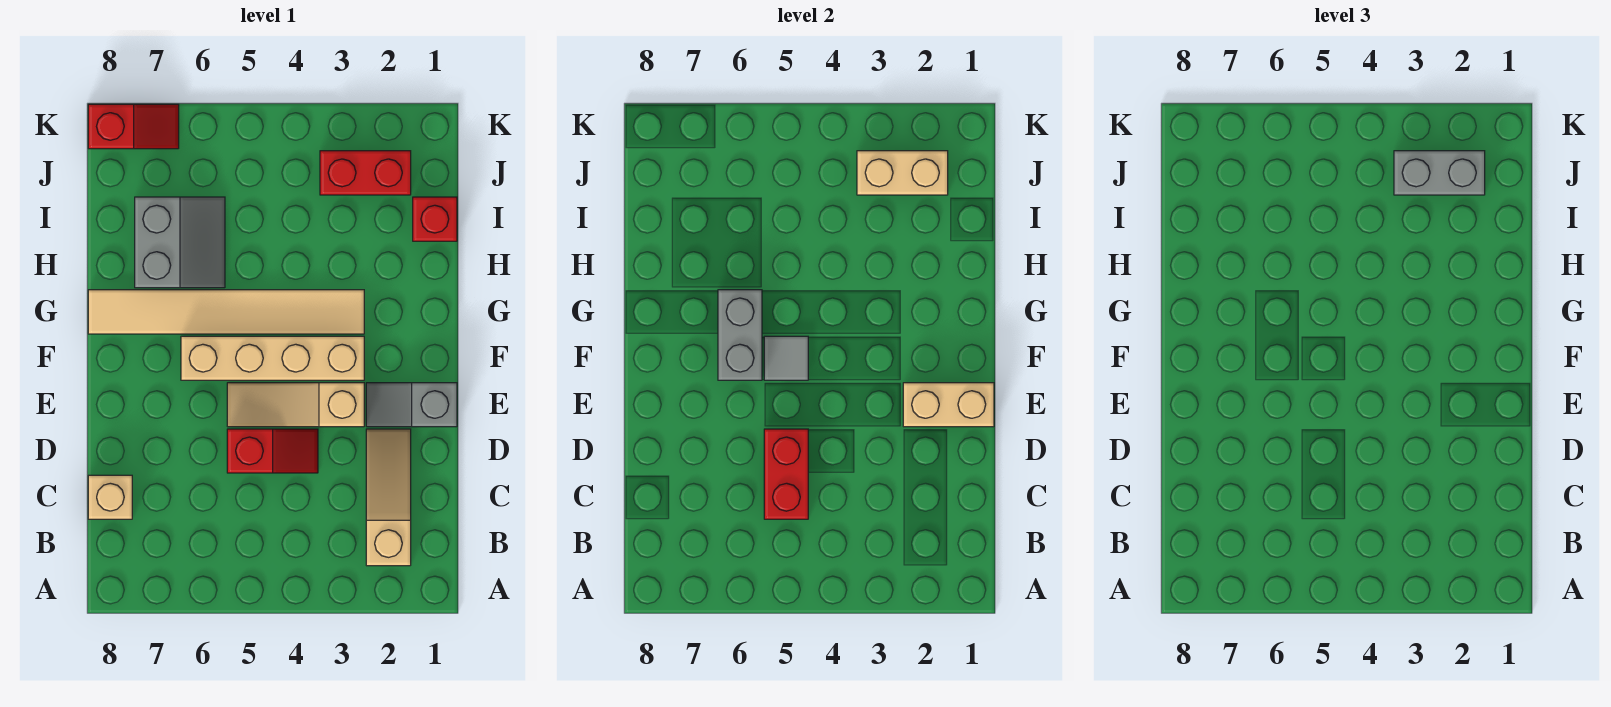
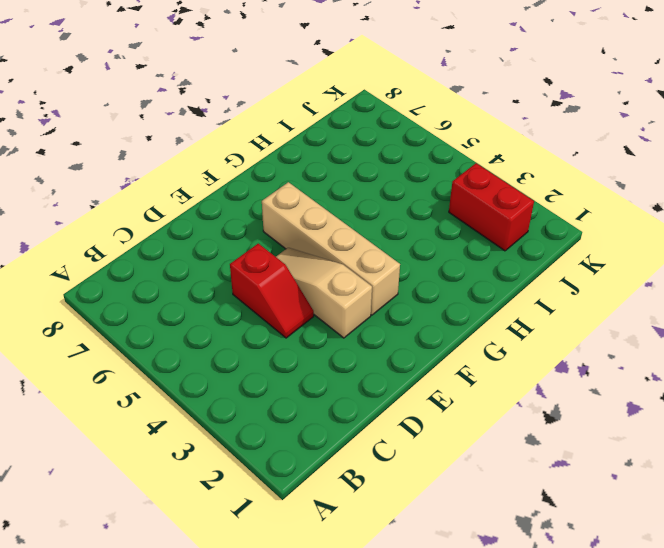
none -> tan slope B2:D2 level 1 top B
none -> tan brick C8 level 1
none -> grey slope E1:E2 level 1 top 1

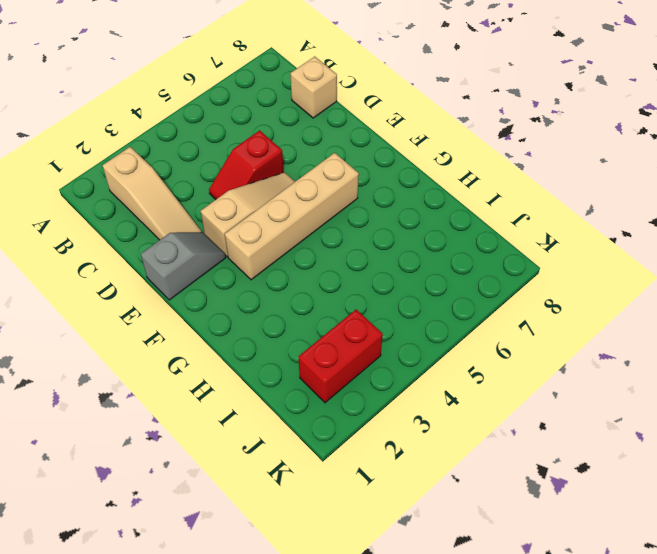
none -> tan tile G3:G8 level 1
none -> grey slope H6:I7 level 1 top 7
none -> red brick I1 level 1

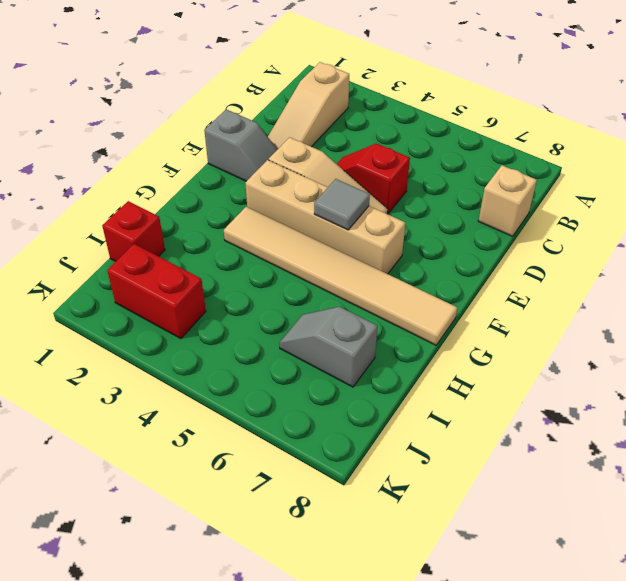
grey slope I6:I7 level 1 top 7 -> grey slope H6:I7 level 1 top 7
none -> red slope K7:K8 level 1 top 8
none -> red brick C5:D5 level 2
none -> tan brick E1:E2 level 2

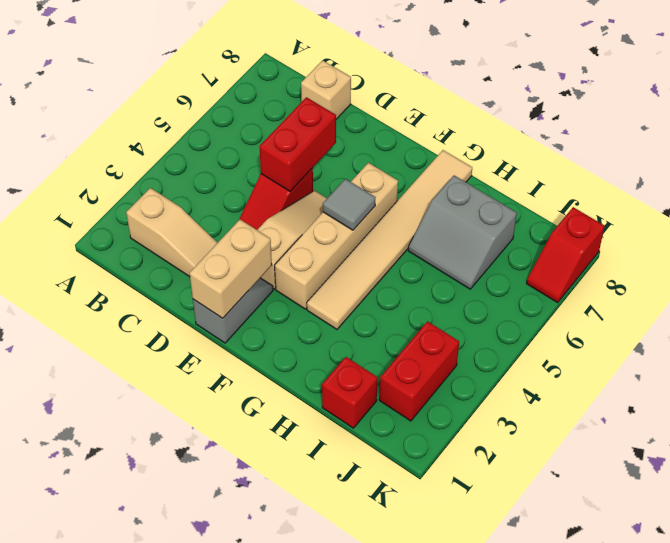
red brick D5:D6 level 2 -> red brick C5:D5 level 2
none -> grey brick F6:G6 level 2
none -> tan brick J2:J3 level 2
none -> grey brick J2:J3 level 3

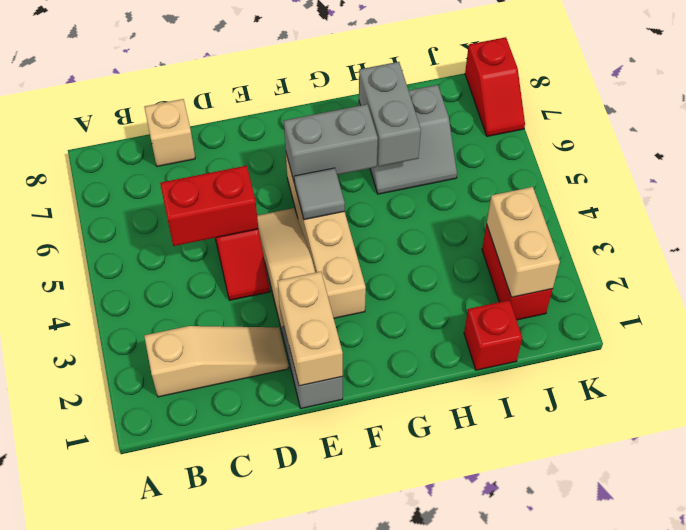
grey brick H6:H7 level 2 -> grey brick J2:J3 level 3
none -> tan tile G3:G8 level 1

